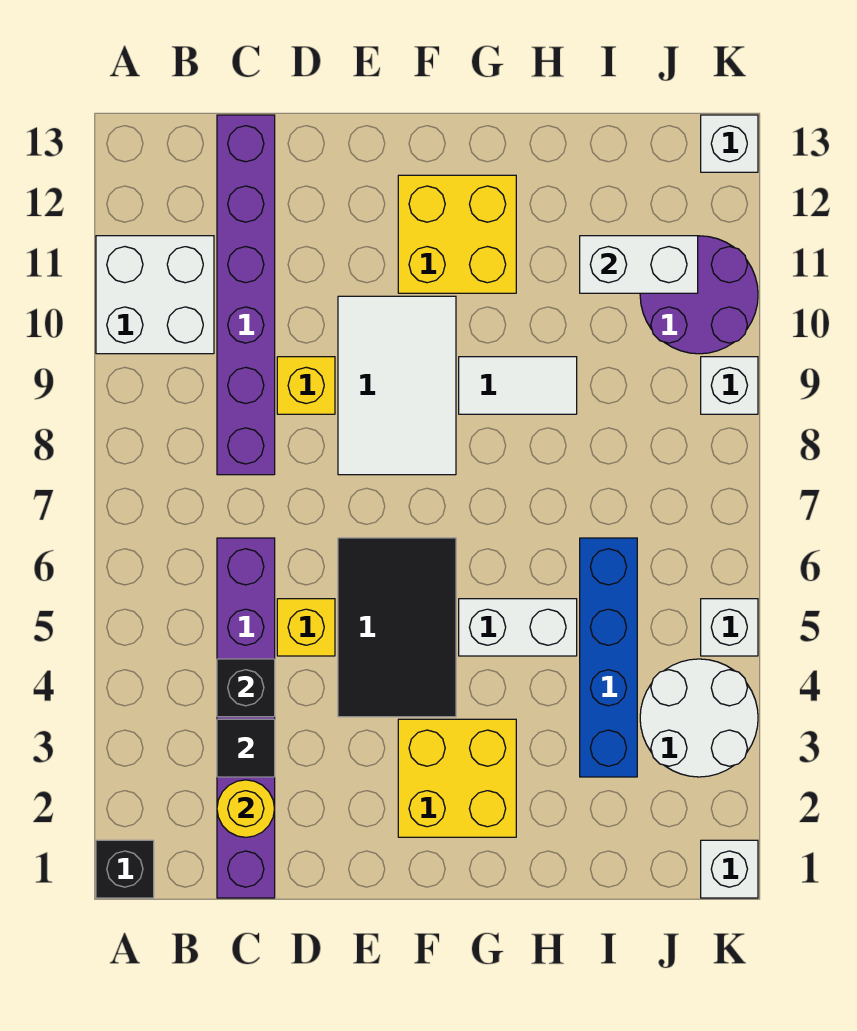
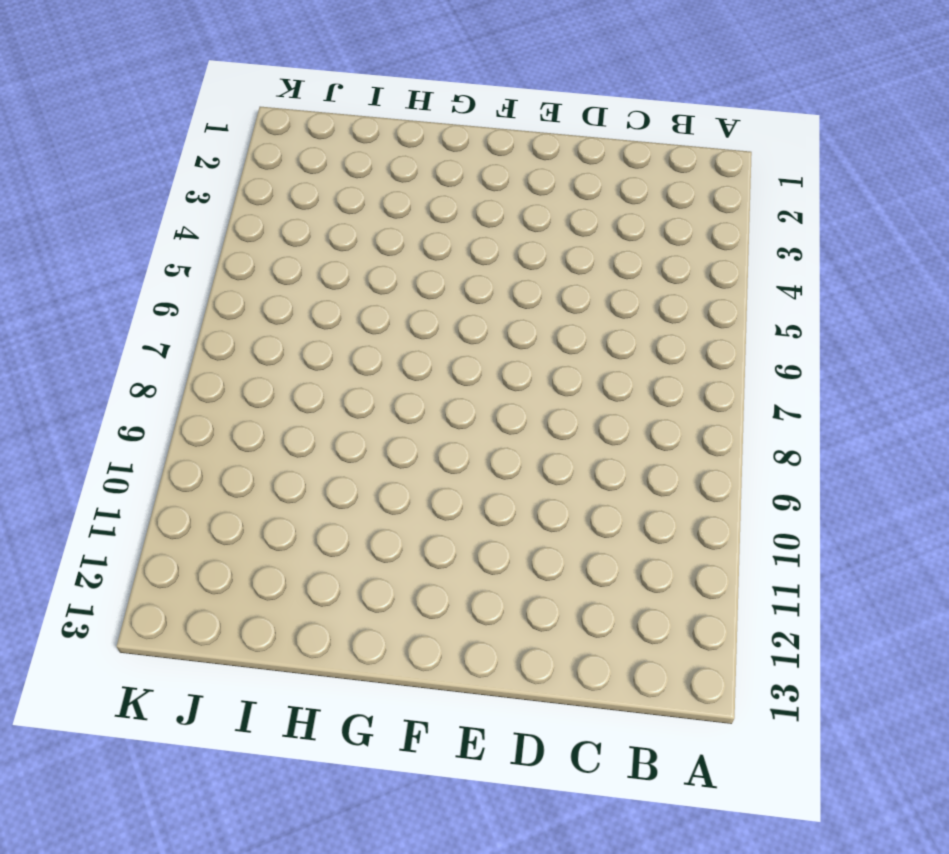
none -> black brick A1 level 1
none -> white brick A10:B11 level 1
none -> purple brick C1:C6 level 1

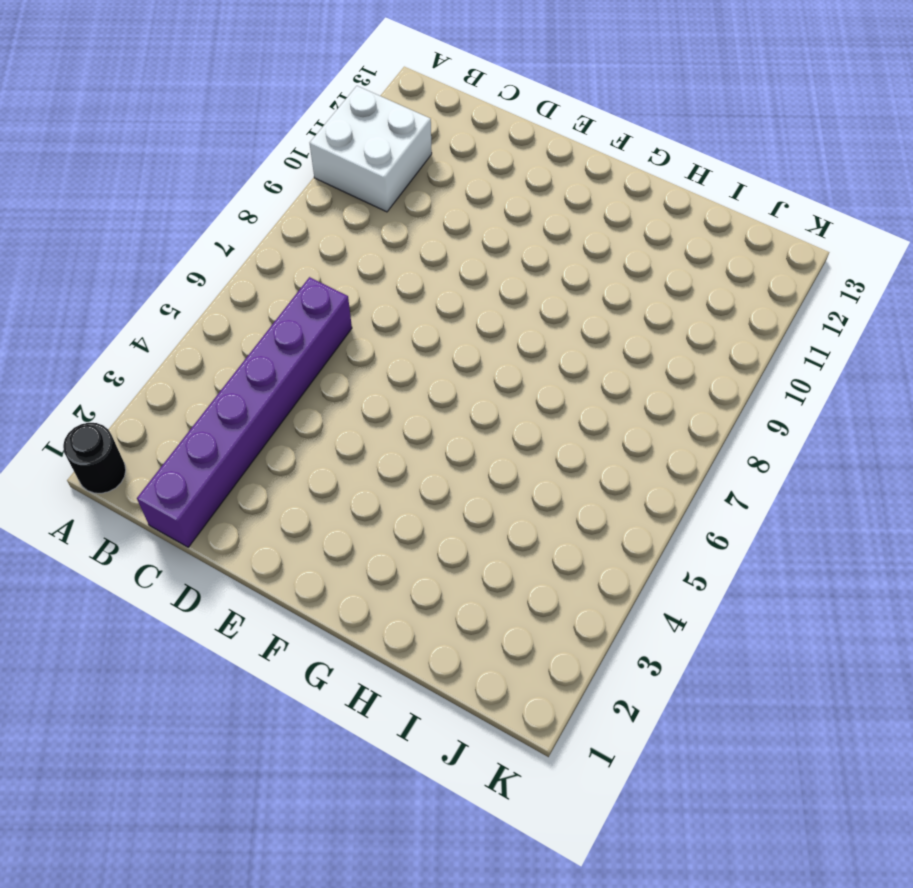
black round brick A1 level 1 -> black brick A1 level 1
none -> purple brick C8:C13 level 1
none -> yellow brick D5 level 1
none -> yellow brick D9 level 1

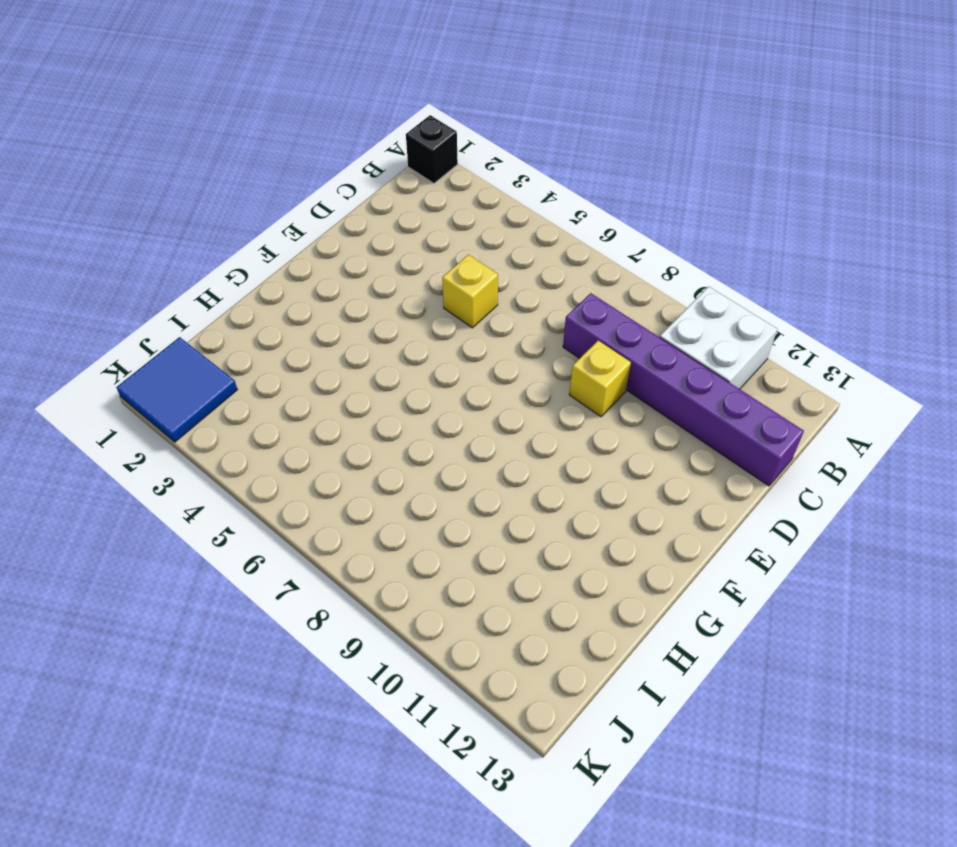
blue tile J1:K2 level 1 -> white brick K1 level 1
none -> purple brick C1:C6 level 1
none -> black tile E4:F6 level 1
none -> white tile E8:F10 level 1

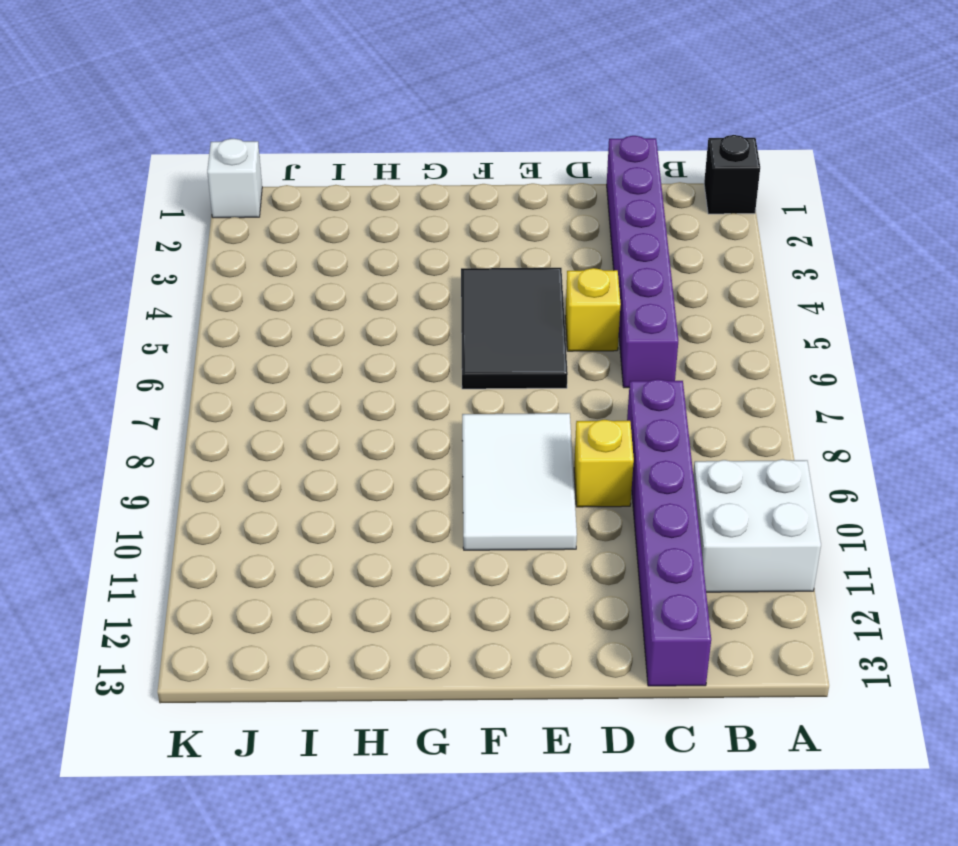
none -> yellow brick F2:G3 level 1
none -> yellow brick F11:G12 level 1
none -> white brick G5:H5 level 1

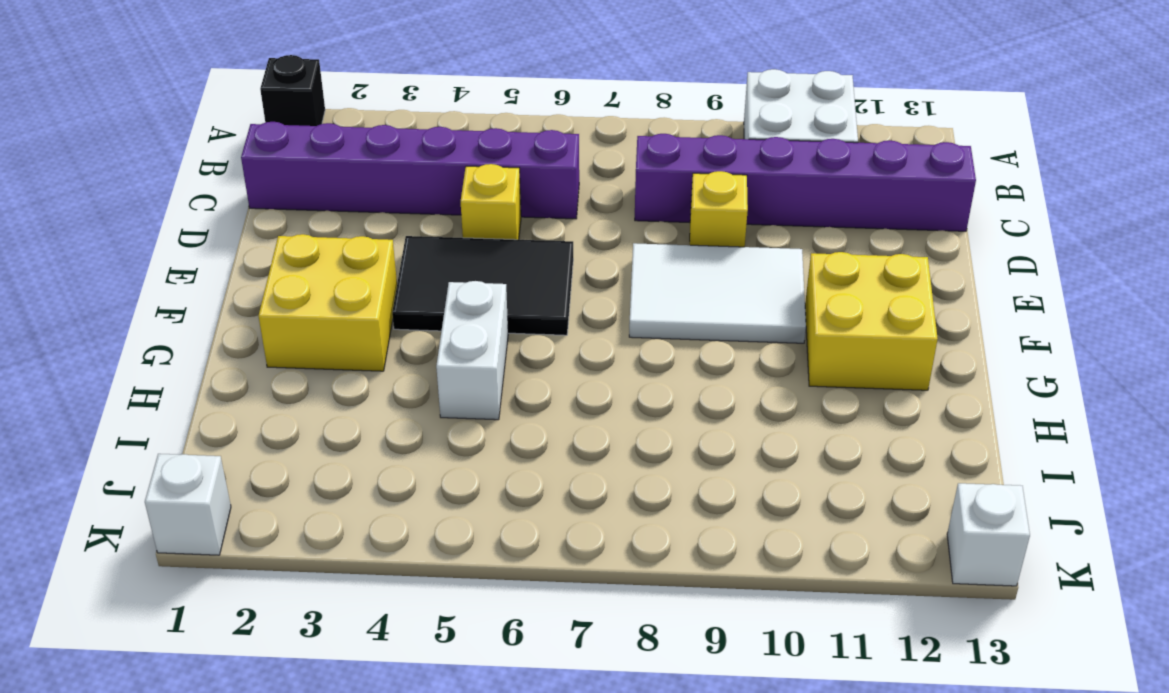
none -> white tile G9:H9 level 1
none -> blue brick I3:I6 level 1
none -> white round brick J3:K4 level 1

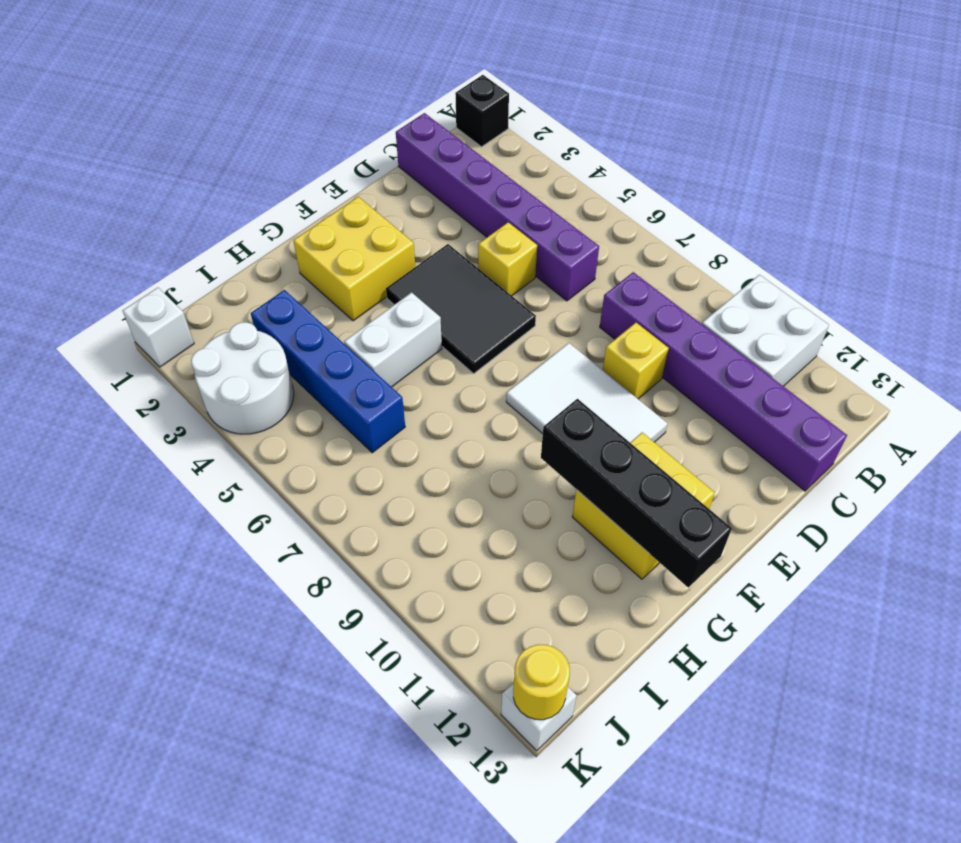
black brick G10:G13 level 2 -> none
yellow round brick K13 level 2 -> yellow round brick C2 level 2
none -> white tile G9:H9 level 1
none -> purple round brick J10:K11 level 1
none -> white brick K5 level 1

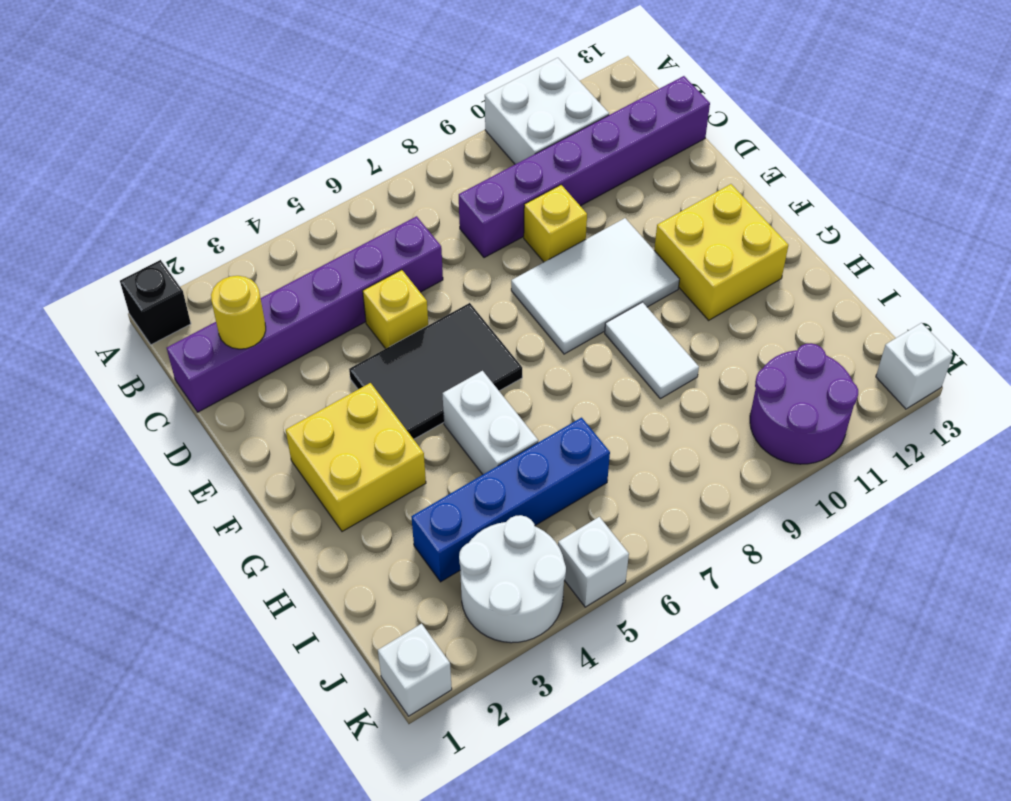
none -> white brick K9 level 1
none -> black tile C3 level 2
none -> black brick C4 level 2

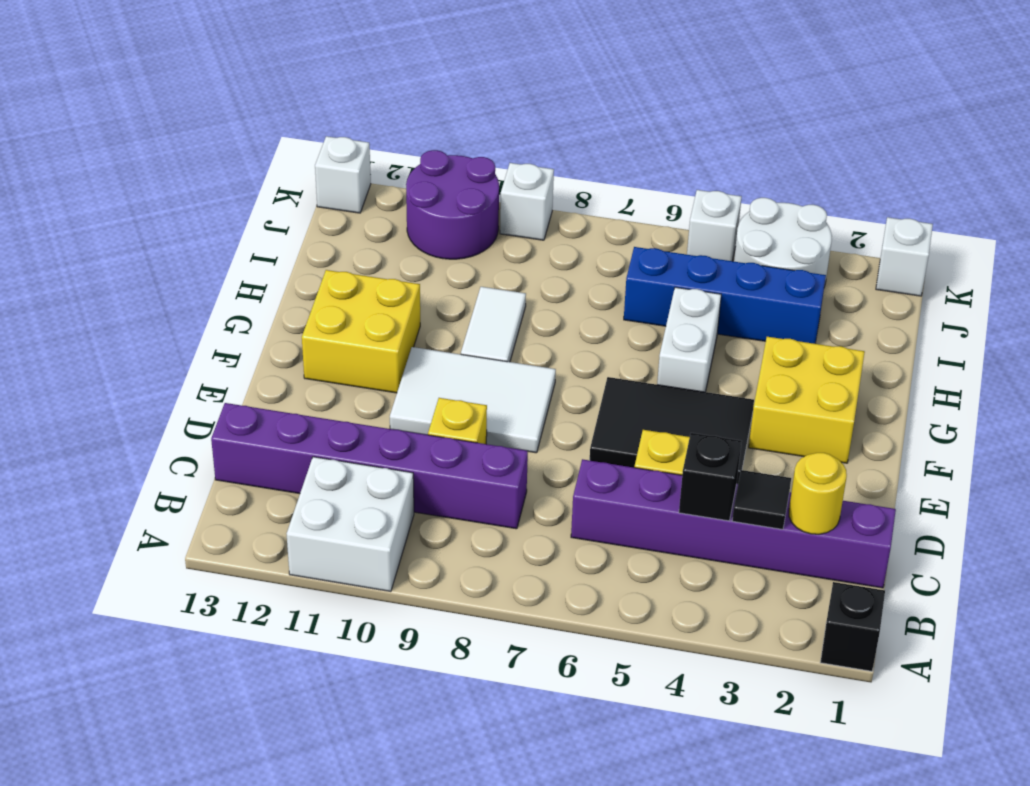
none -> white brick I11:J11 level 2

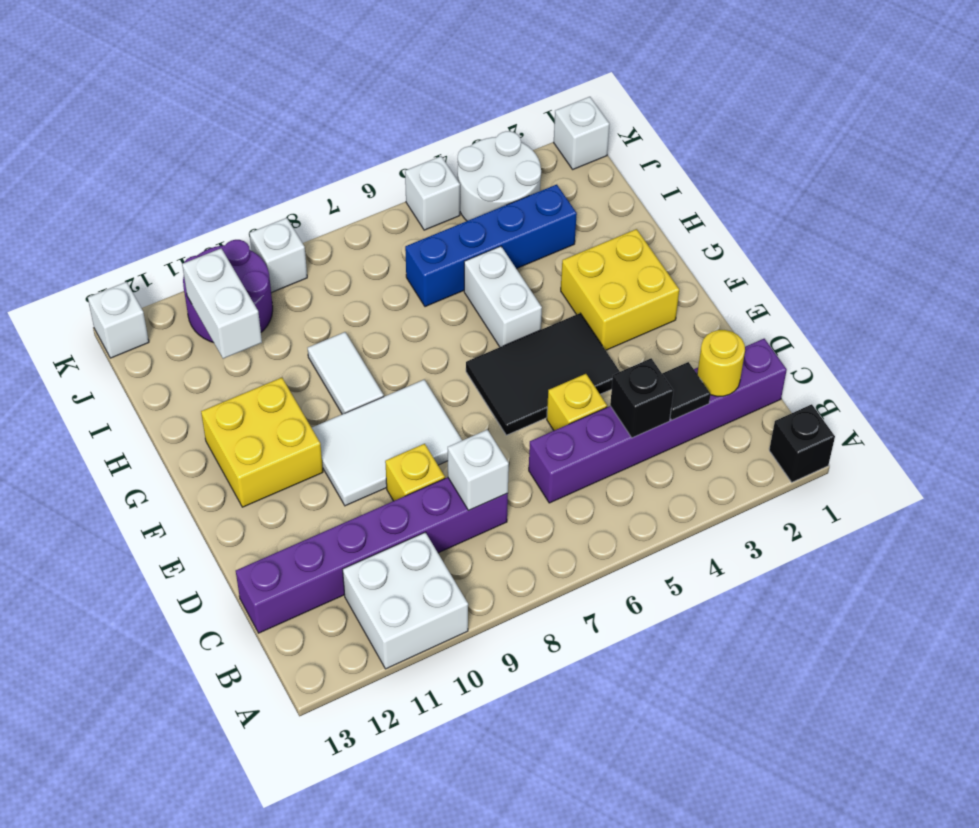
white brick C8 level 2 -> none

